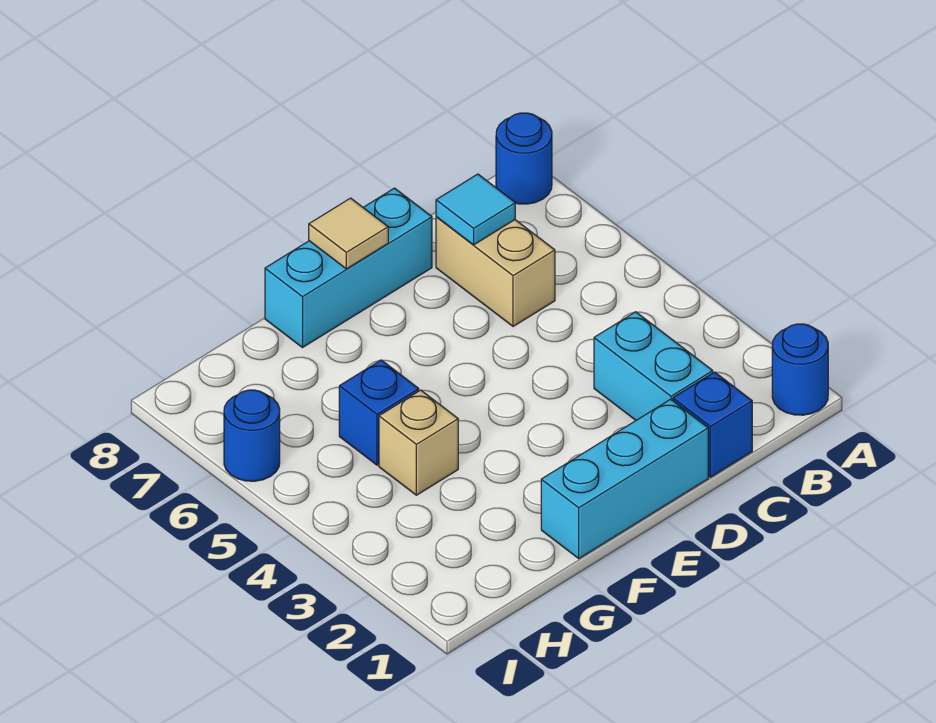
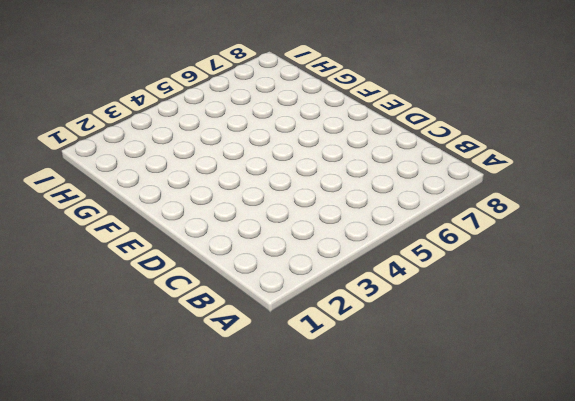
none -> blue round brick A1 level 1
none -> blue round brick A8 level 1
none -> blue brick C1 level 1

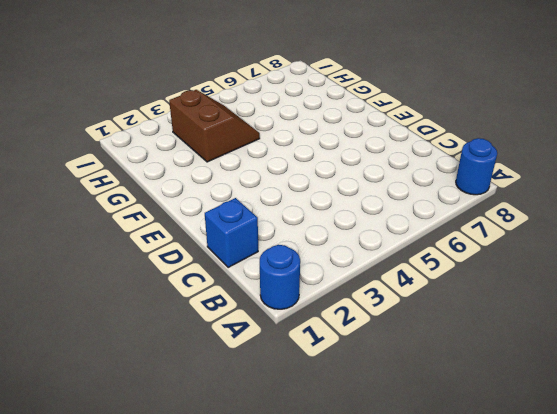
brown slope G3:H4 level 1 top 3 -> tan brick G4 level 1
none -> cyan brick C2:C3 level 1
none -> tan brick C6:C7 level 1
none -> cyan brick D1:F1 level 1

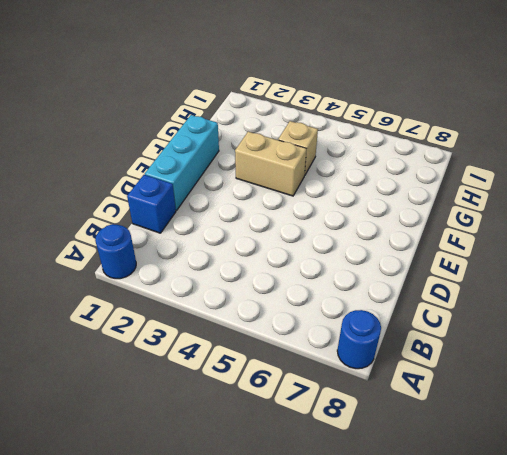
tan brick F3:F4 level 1 -> tan brick C6:C7 level 1
none -> cyan brick C2:C3 level 1
none -> cyan brick D8:F8 level 1
none -> blue brick G5 level 1

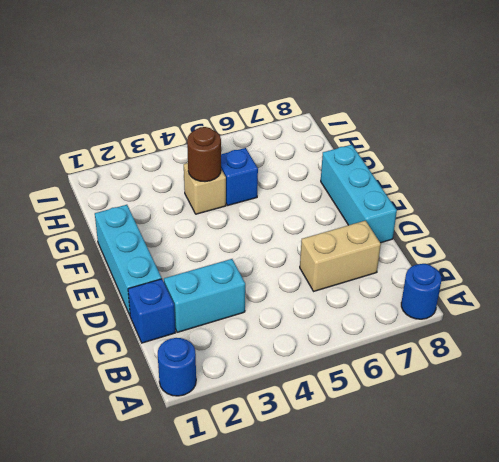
brown round brick G4 level 2 -> none
none -> blue round brick I6 level 1
none -> cyan tile C7 level 2
none -> tan tile E8 level 2

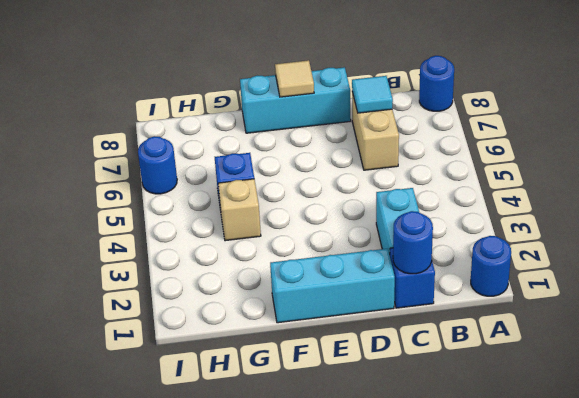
blue round brick C1 level 2 -> none

